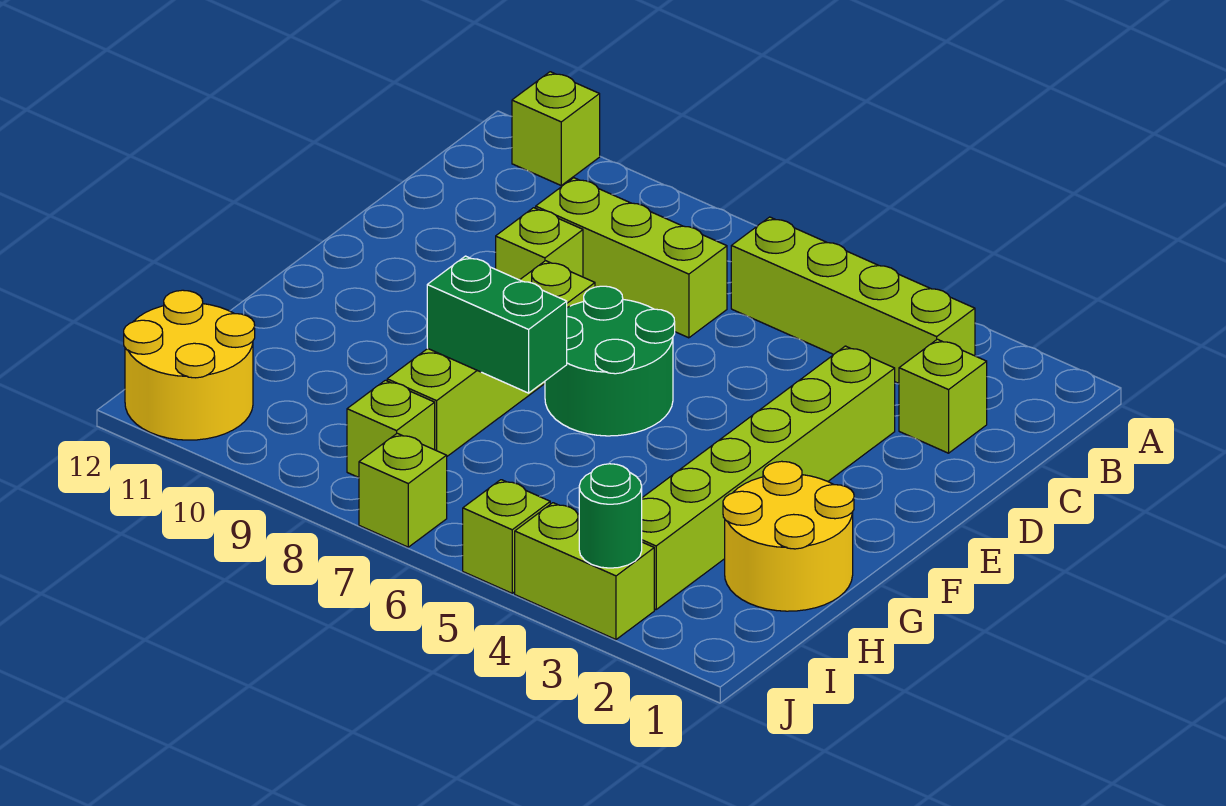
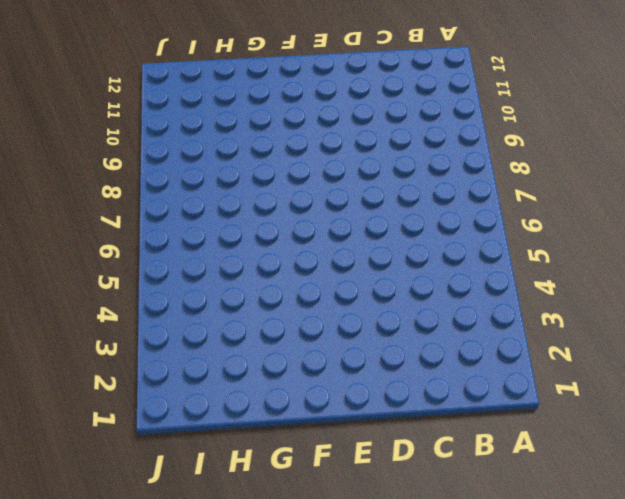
none -> lime brick A11 level 1
none -> lime brick B3:B6 level 1
none -> lime brick C2 level 1

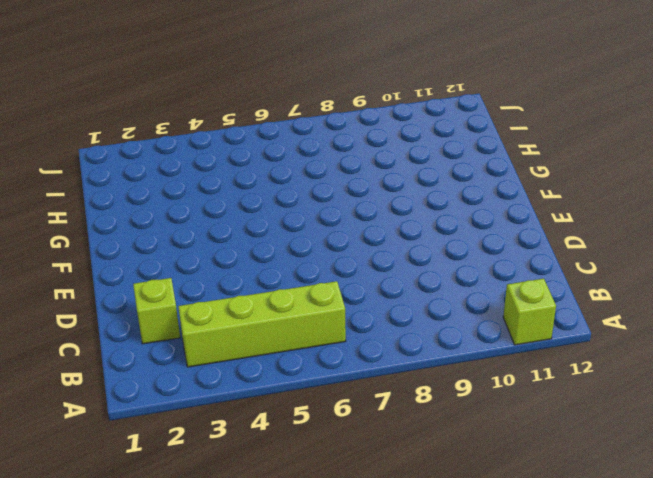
none -> lime brick C7:C9 level 1
none -> lime brick D3:I3 level 1
none -> lime brick D9 level 1

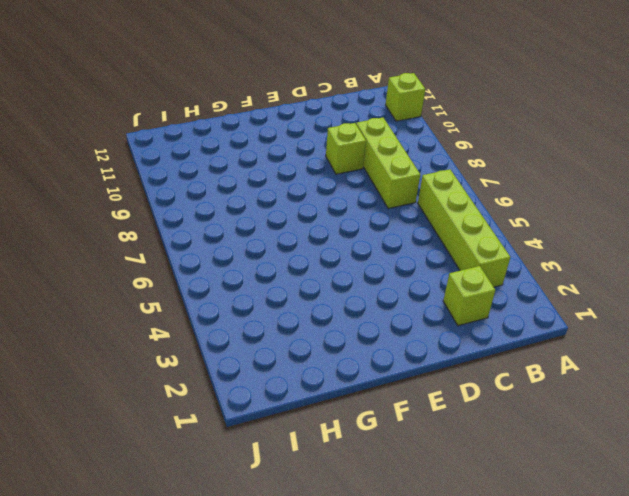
none -> lime brick D3:I3 level 1
none -> green round brick E6:F7 level 1
none -> lime brick E8:H8 level 1

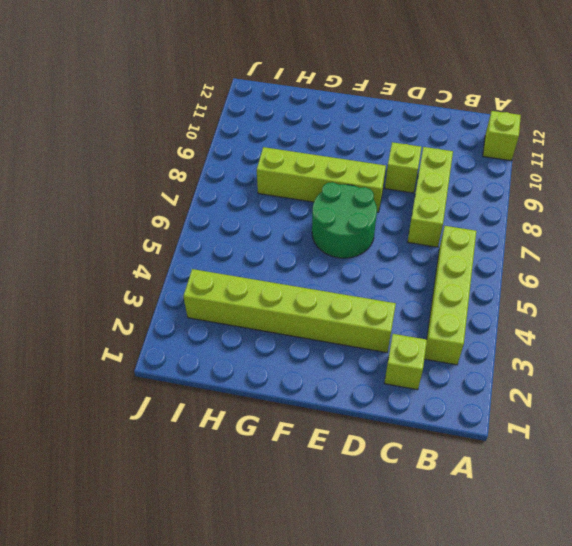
none -> yellow round brick G1:H2 level 1
none -> lime brick I8 level 1
none -> yellow round brick I11:J12 level 1

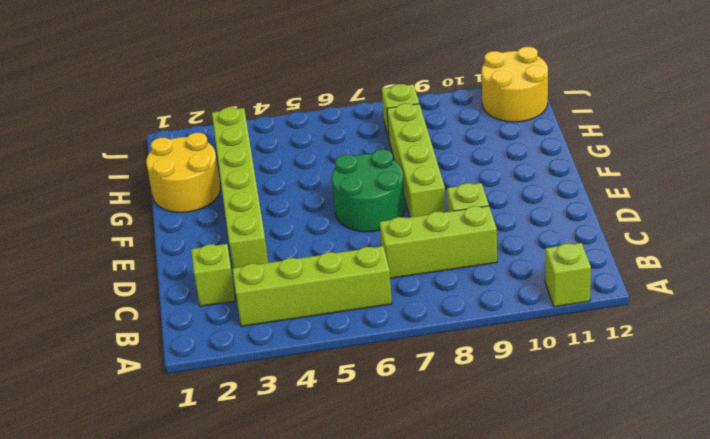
none -> lime brick J3:J4 level 1
none -> lime brick J5 level 1
none -> lime brick J7 level 1

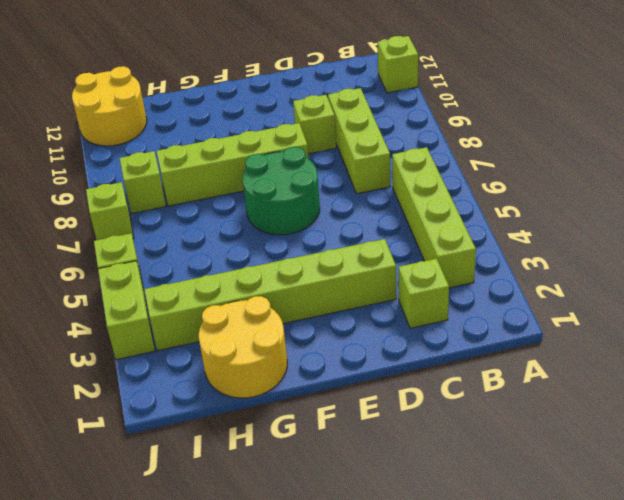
none -> green brick G7:G8 level 2
none -> green round brick J3 level 2

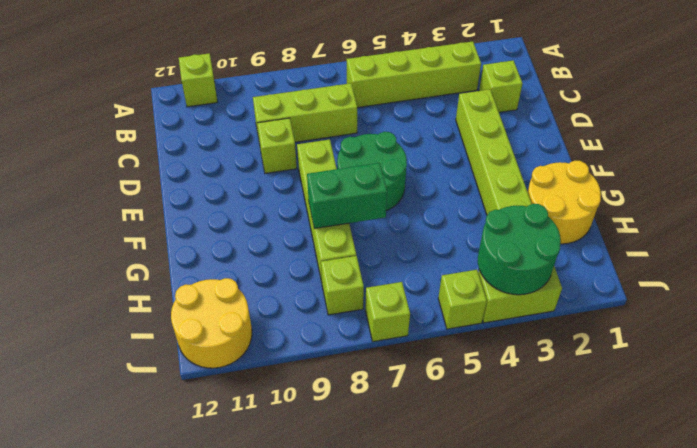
green round brick I3:J4 level 2 -> green round brick J3 level 2

